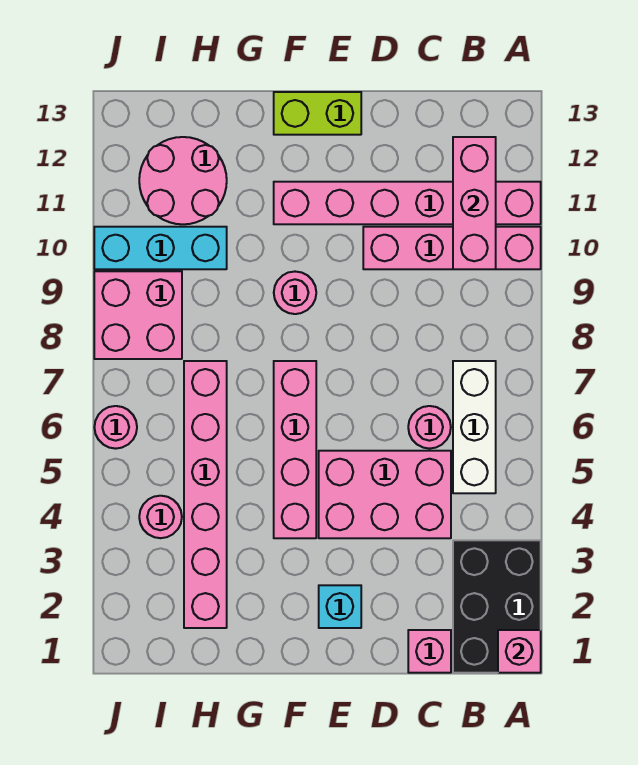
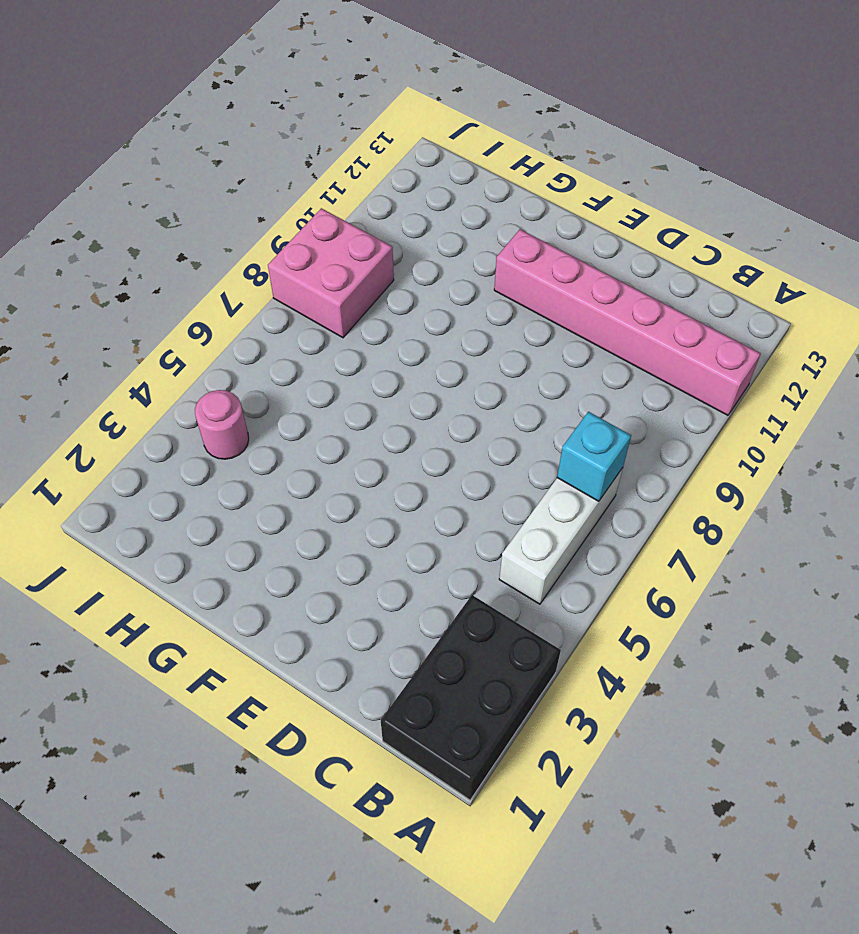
cyan brick B7 level 2 -> cyan brick E2 level 1
none -> pink brick A10:D10 level 1
none -> pink brick C1 level 1
none -> pink brick C4:E5 level 1

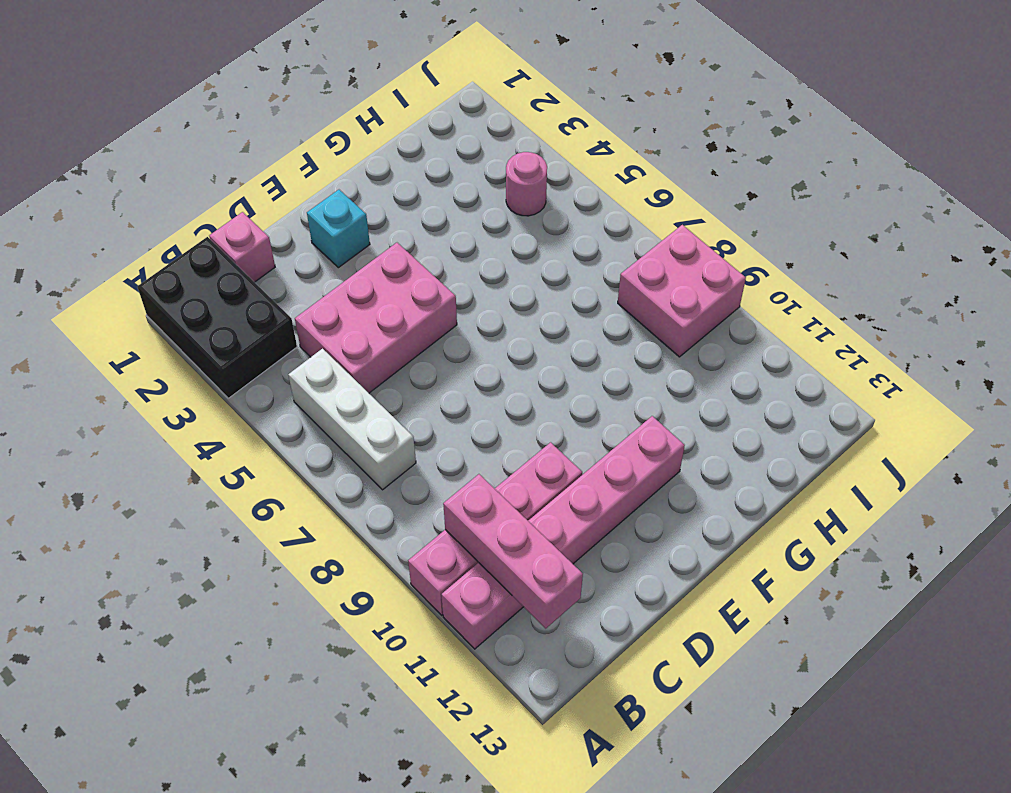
none -> pink round brick C6 level 1
none -> lime brick E13:F13 level 1
none -> pink brick F4:F7 level 1

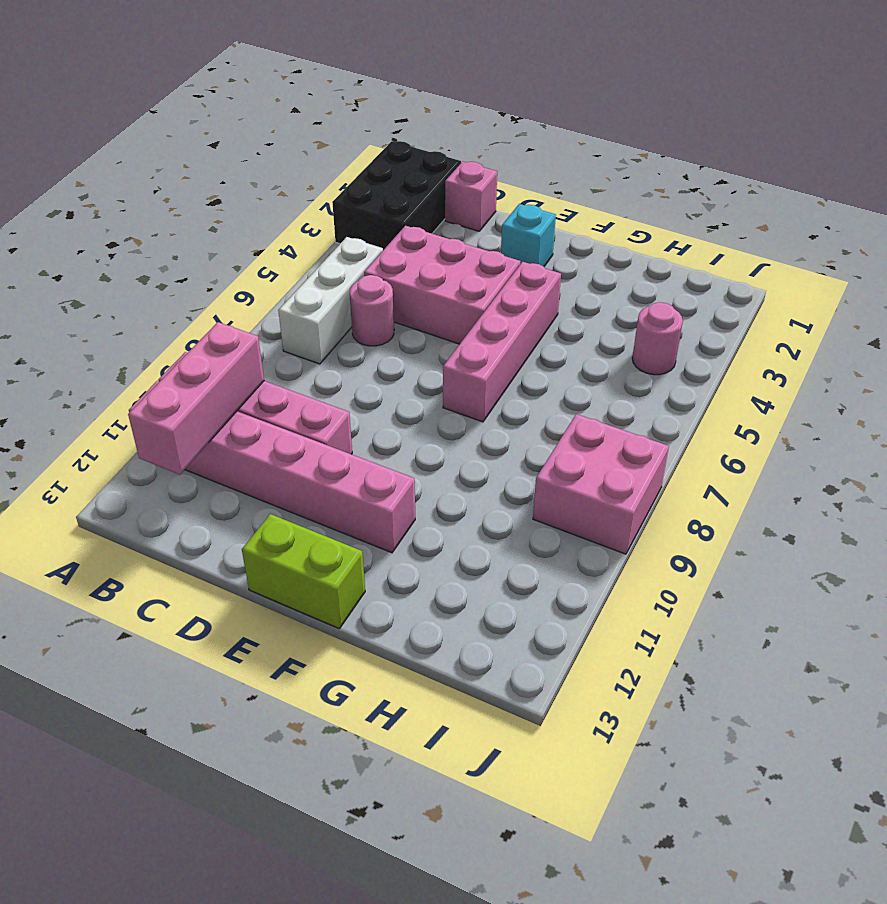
none -> pink round brick F9 level 1
none -> pink brick H2:H7 level 1
none -> cyan brick H10:J10 level 1

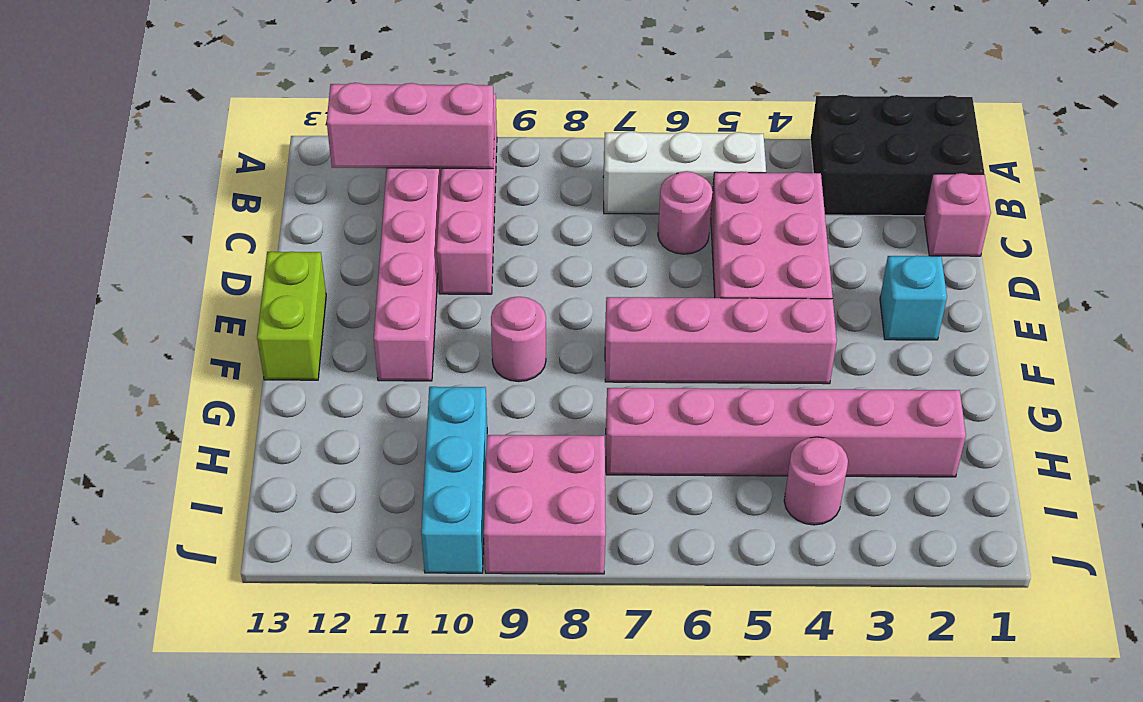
none -> pink round brick H11:I12 level 1
none -> pink round brick J6 level 1
none -> pink brick A1 level 2

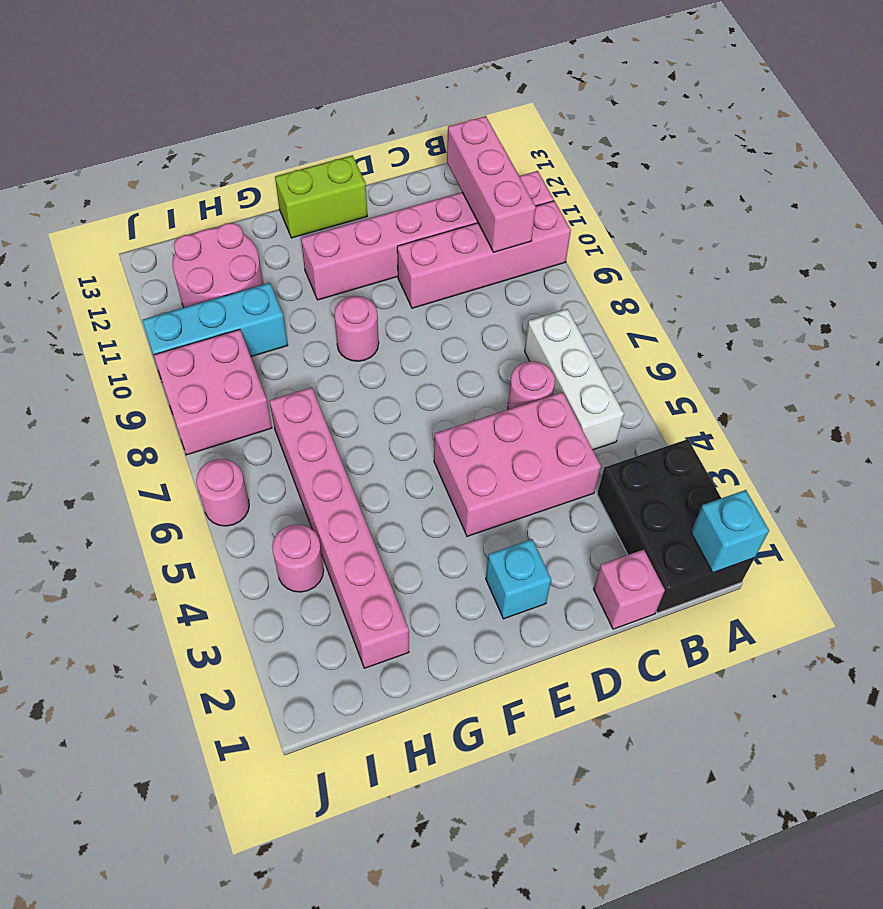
cyan brick A1 level 2 -> pink brick A1 level 2
none -> pink brick F4:F7 level 1

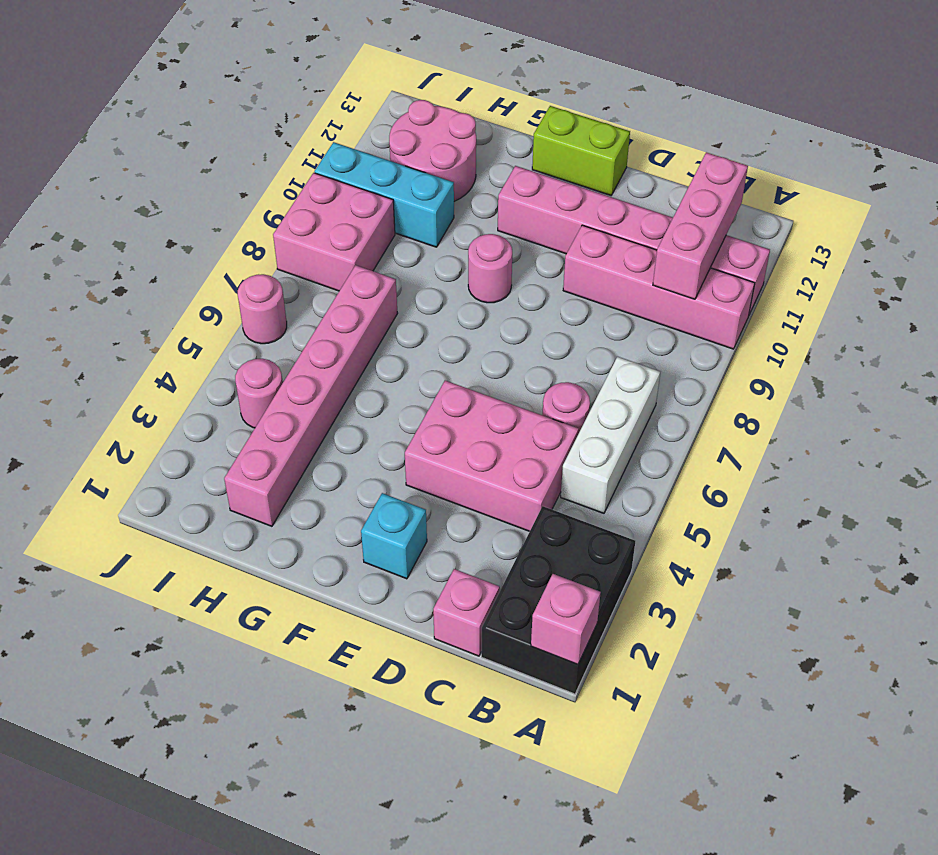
none -> pink brick F4:F7 level 1

